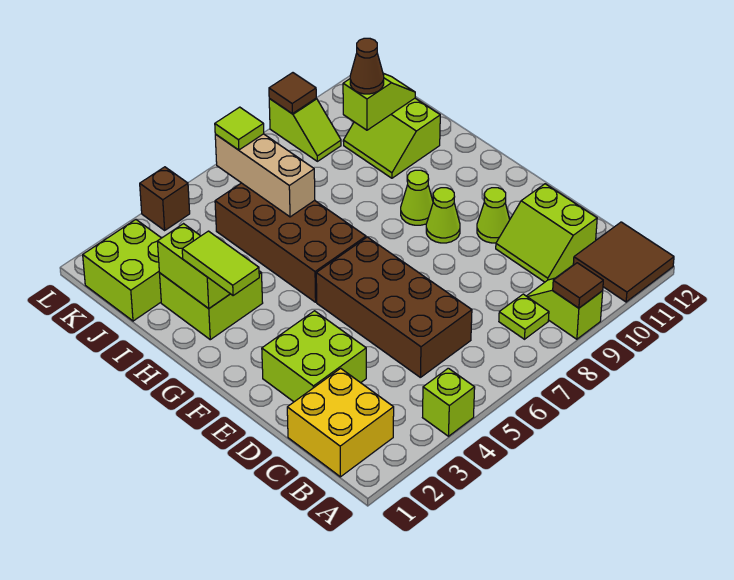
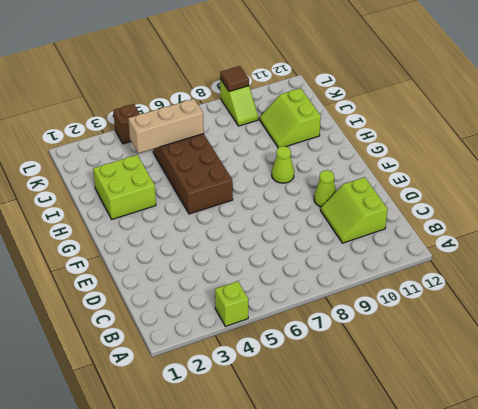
tan brick J4:J6 level 2 -> tan brick I6:K6 level 2
none -> lime slope A9:B9 level 1 top A
none -> brown tile A11:B12 level 1
none -> yellow brick B1:C2 level 1

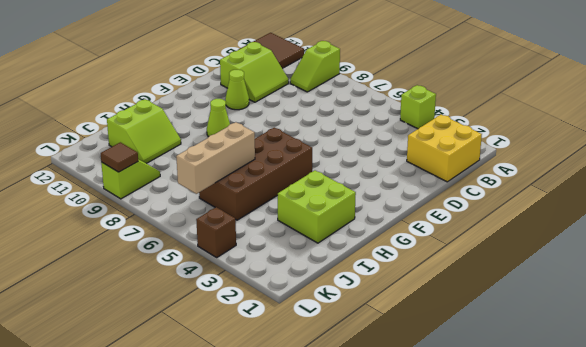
none -> lime plate B8 level 1
none -> brown brick C5:F6 level 1
none -> lime brick D2:E3 level 1

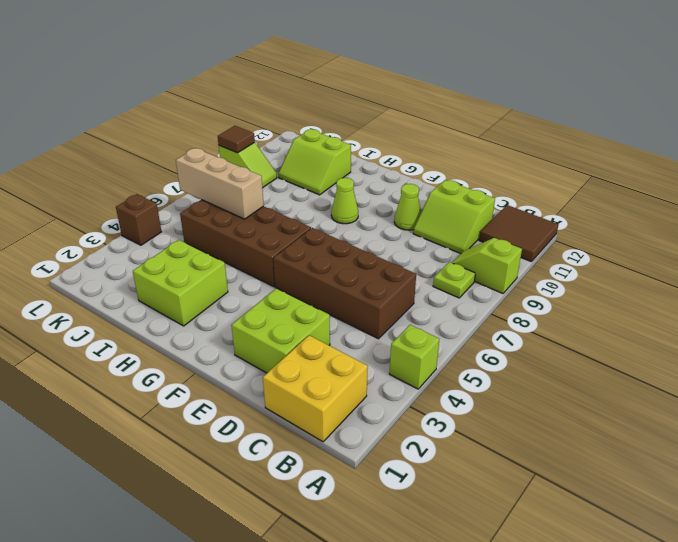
none -> lime cone F9 level 1
none -> lime brick J1:K2 level 1
none -> brown tile A9 level 2

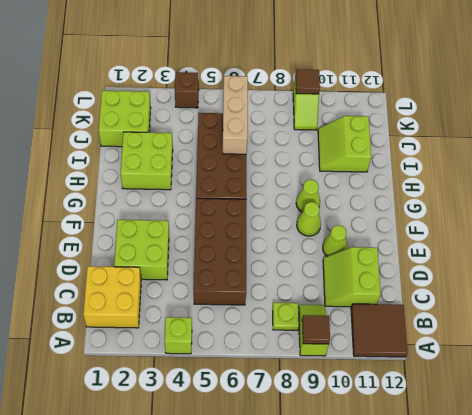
none -> lime brick H2:I2 level 2
none -> lime slope J10:J11 level 2 top 10
none -> lime tile G2:H2 level 3

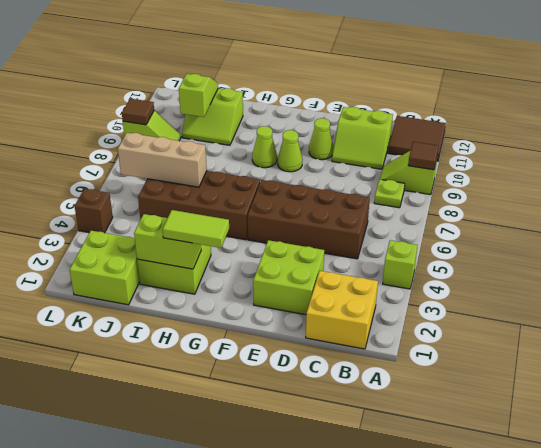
none -> brown cone J10 level 3
none -> lime tile K6 level 3

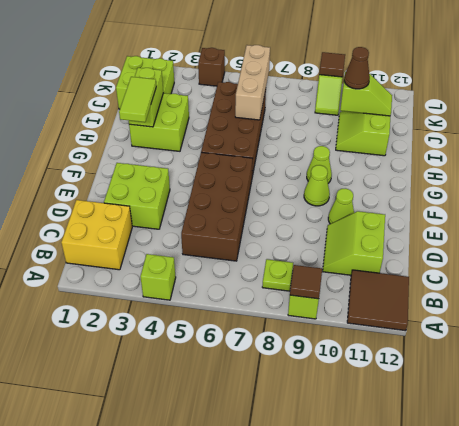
none -> lime tile K6 level 3

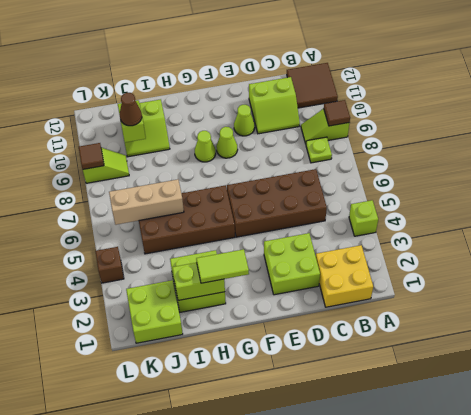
none -> lime tile K6 level 3

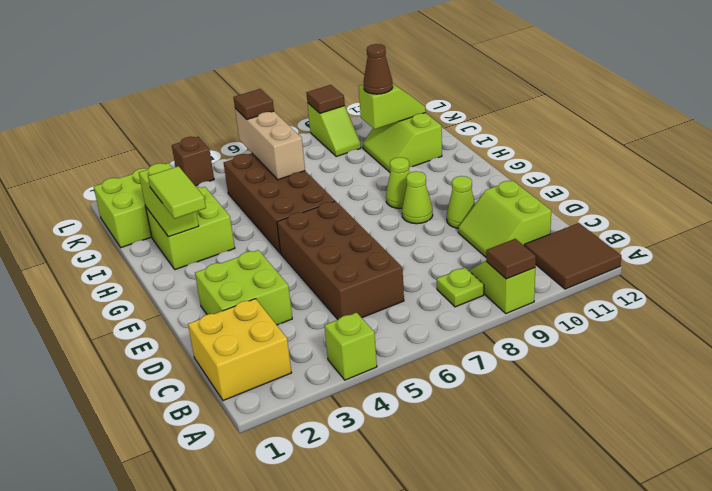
brown tile K6 level 3 -> lime tile K6 level 3

